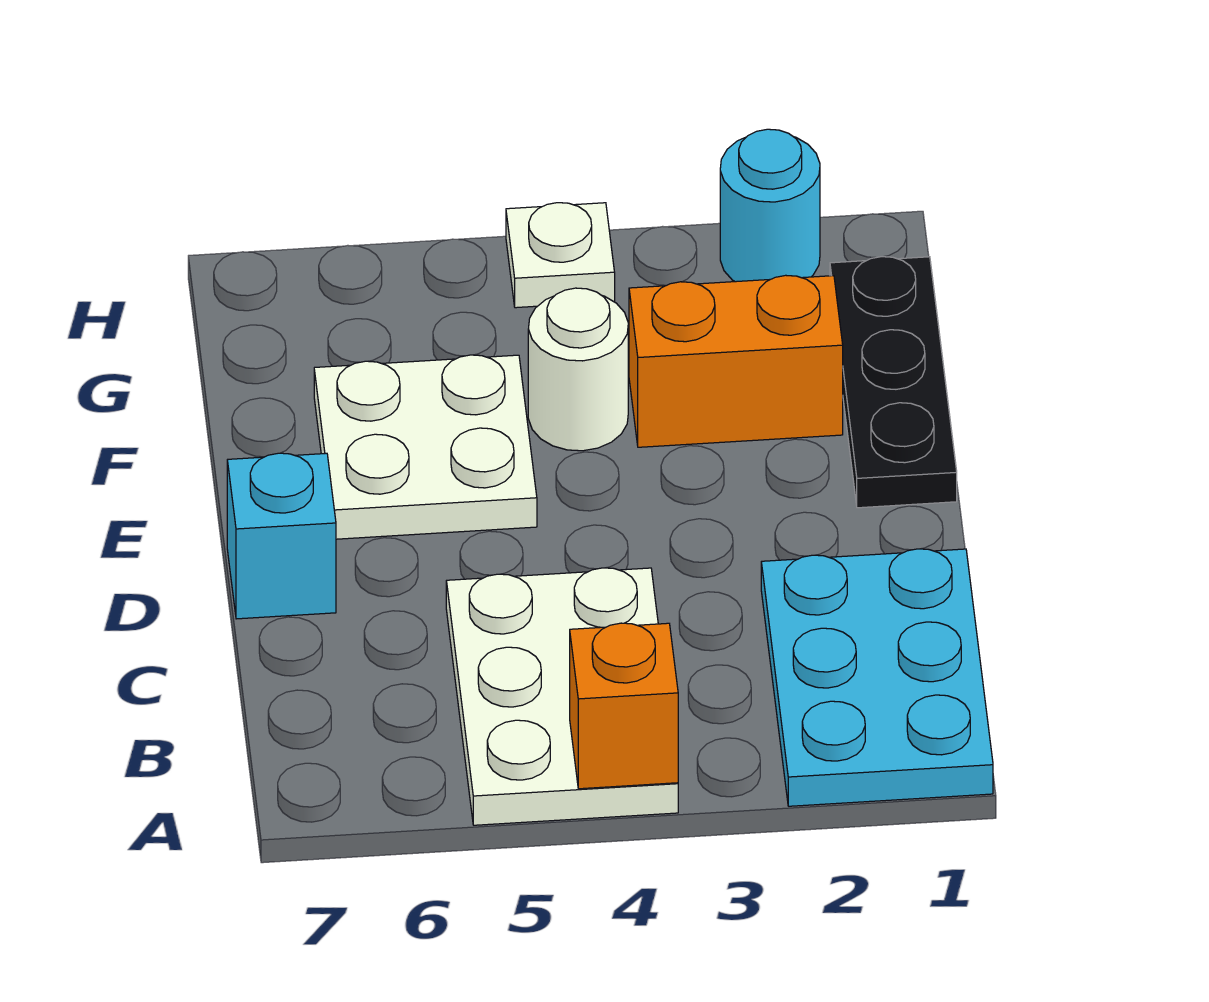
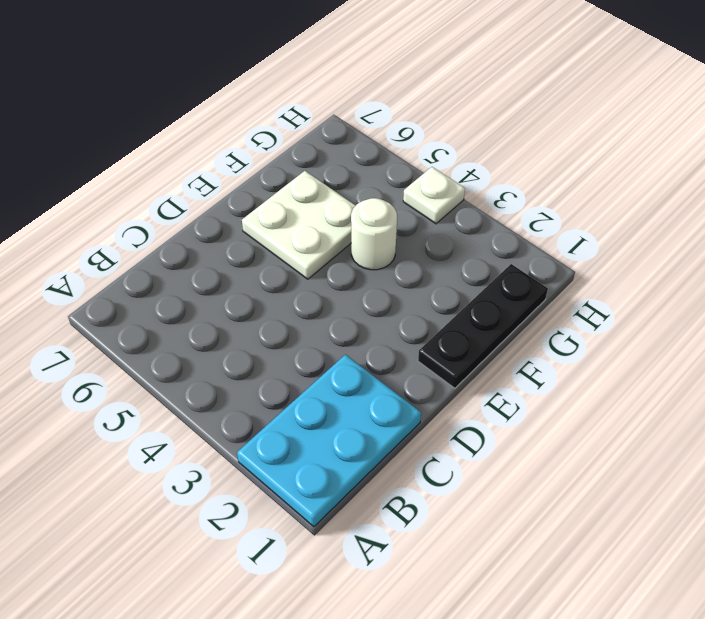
none -> white plate A4:C5 level 1
none -> cyan brick D7 level 1

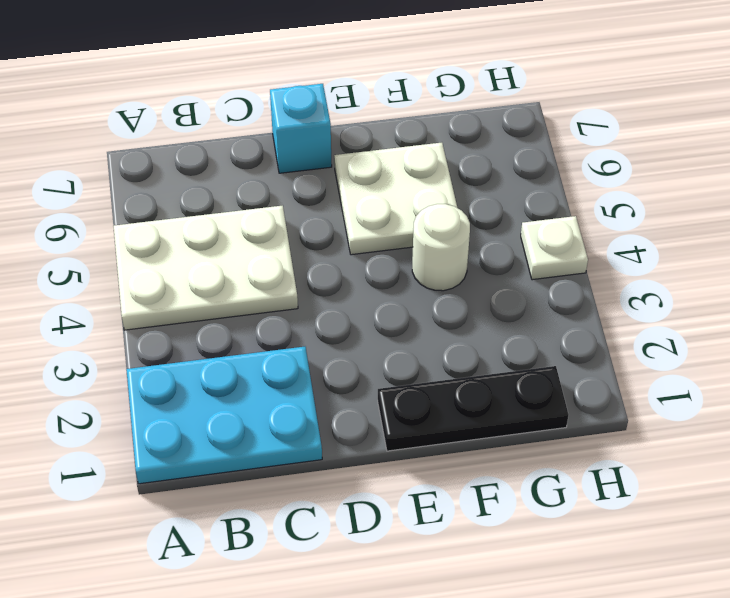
none -> orange brick F2:F3 level 1
none -> cyan round brick H2 level 1

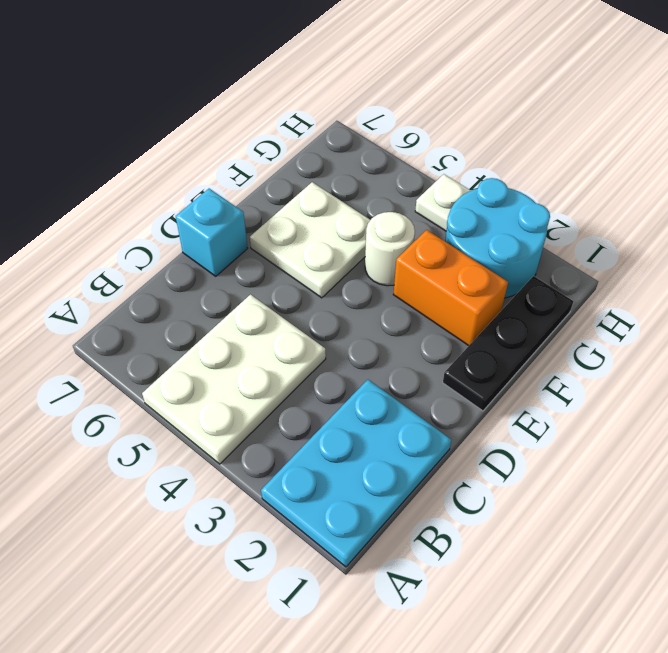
cyan round brick G2:H3 level 1 -> cyan round brick H2 level 1
none -> orange brick A4 level 2

